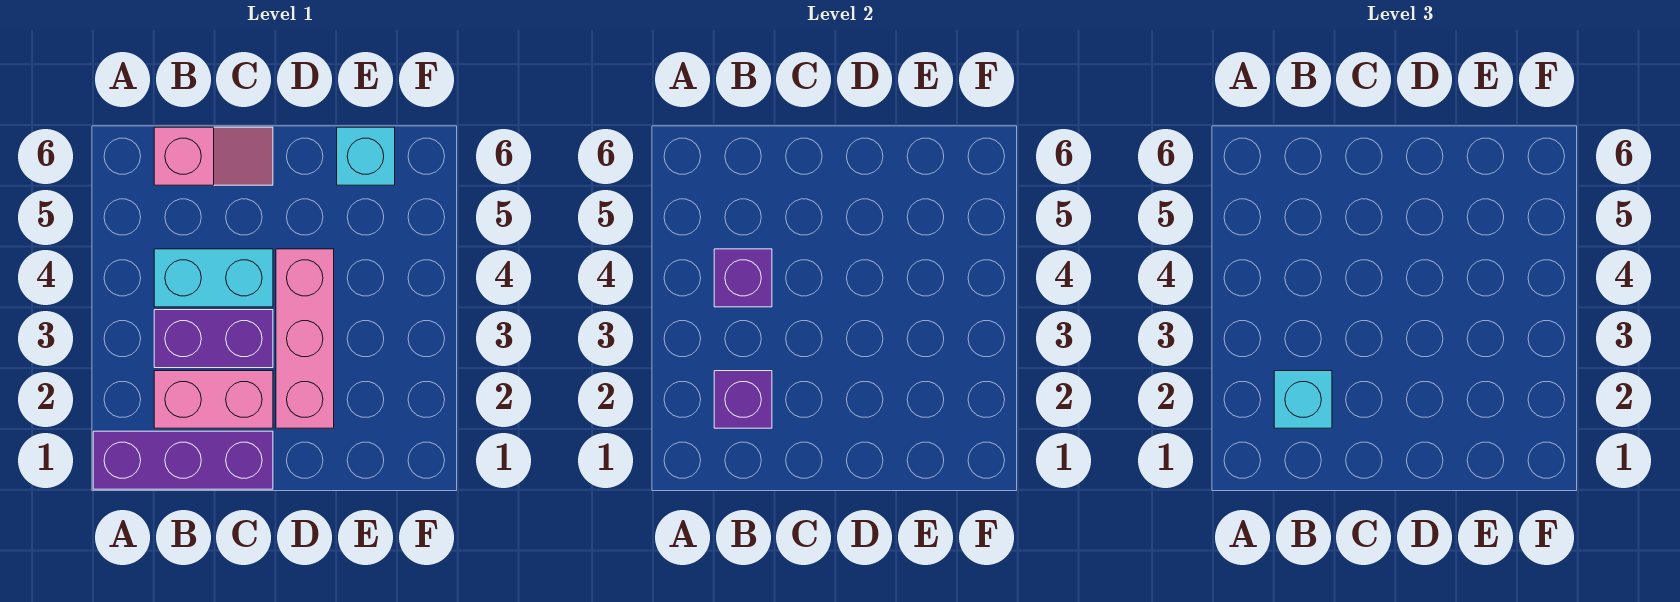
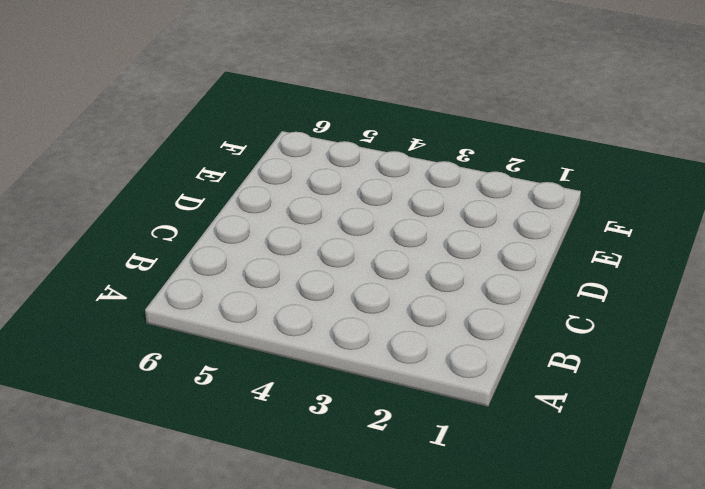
none -> purple brick A1:C1 level 1
none -> pink brick B2:C2 level 1

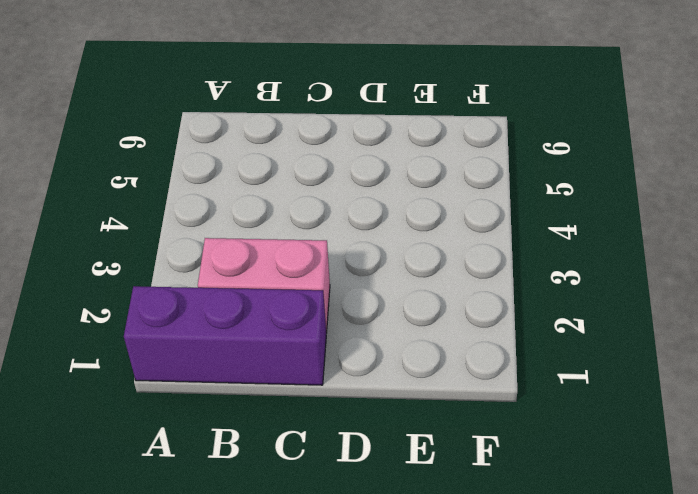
none -> purple brick B3:C3 level 1
none -> cyan brick B4:C4 level 1

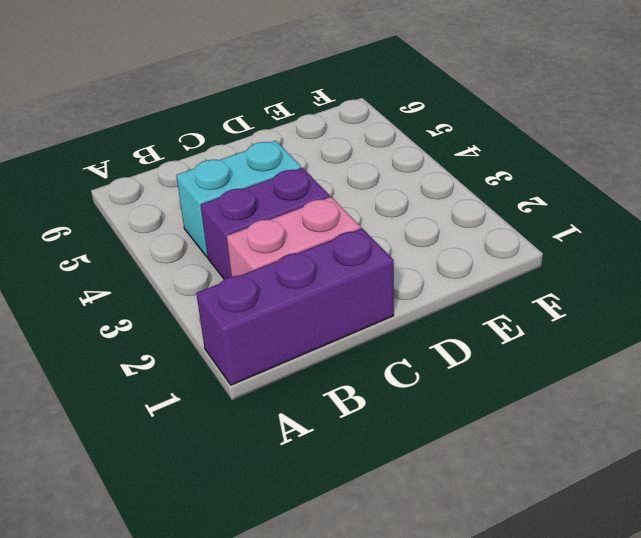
none -> pink slope B6:C6 level 1 top B
none -> pink brick D2:D4 level 1

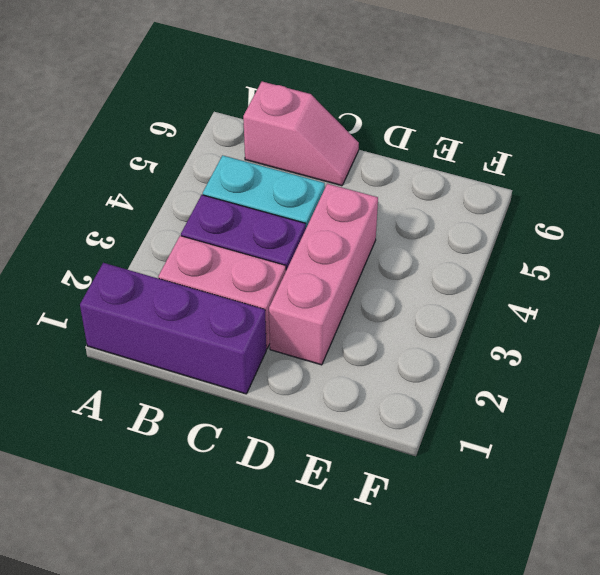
none -> cyan brick E6 level 1
none -> purple brick B2 level 2

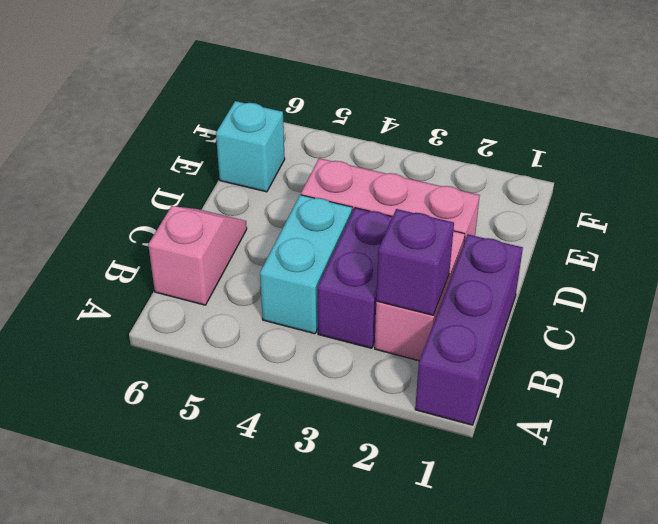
none -> purple brick B4 level 2
none -> cyan brick B2 level 3

